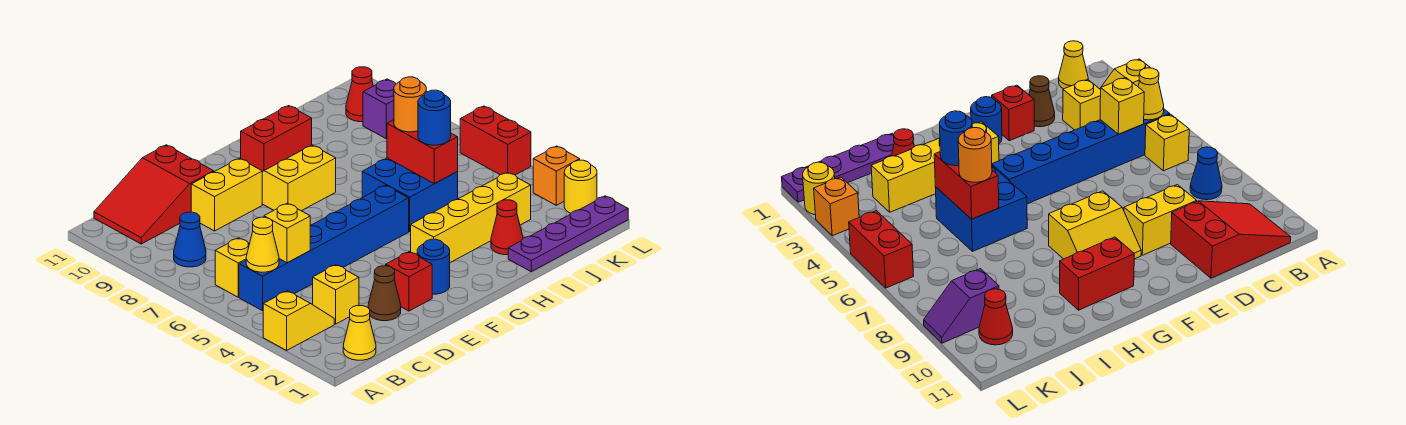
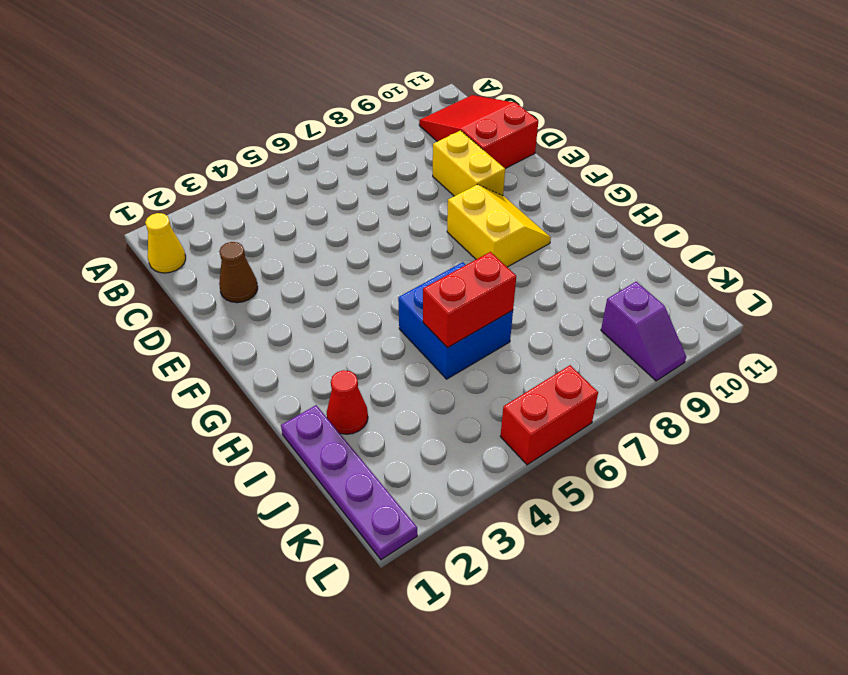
none -> yellow slope A3:B3 level 1 top A
none -> blue brick B5:G5 level 1
none -> yellow brick B6 level 1

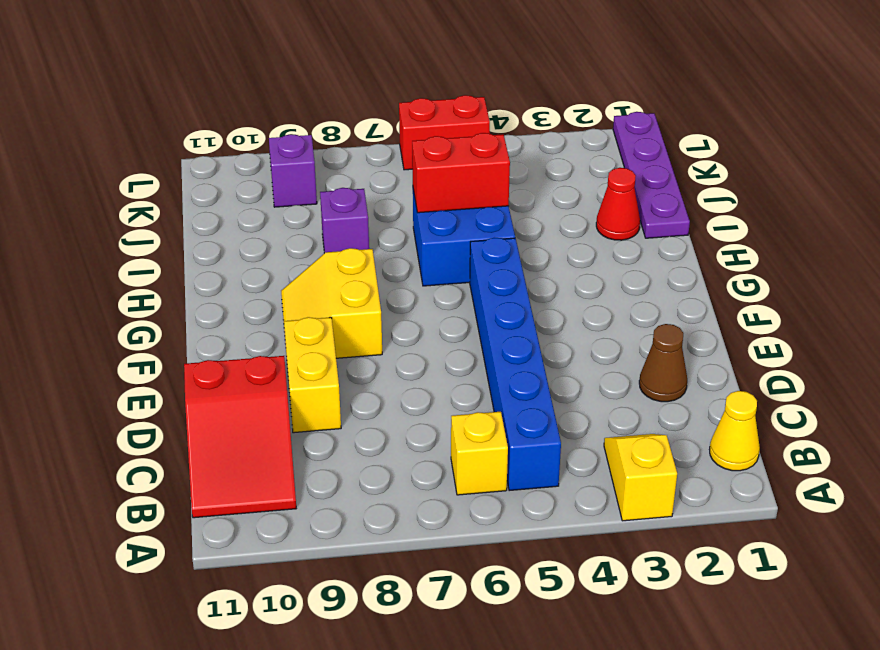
purple brick I8 level 1 -> none
none -> blue cone B8 level 1
none -> yellow brick C3 level 1
none -> red brick E2 level 1

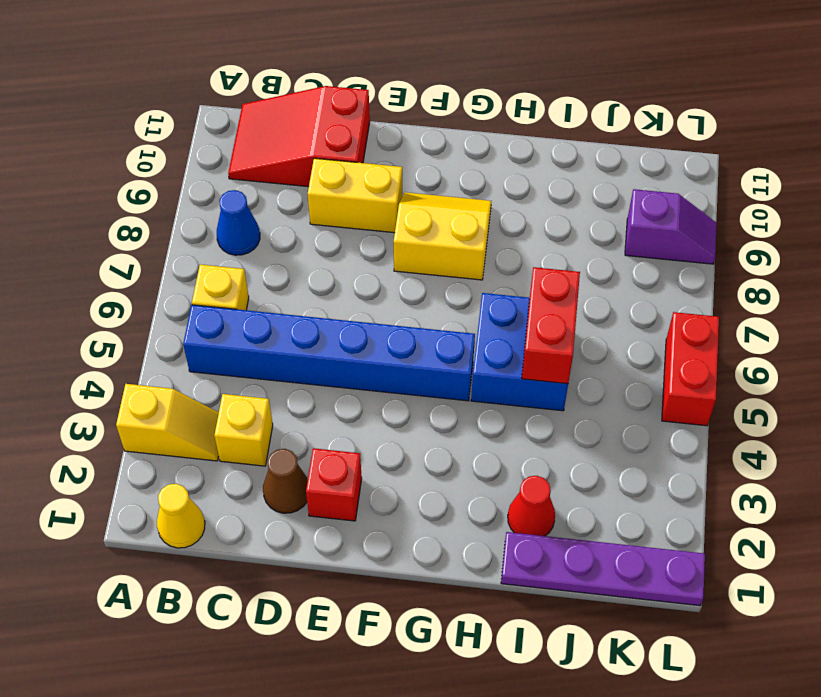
none -> blue round brick F2 level 1
none -> yellow brick G3:J3 level 1
none -> red brick G10:H10 level 1

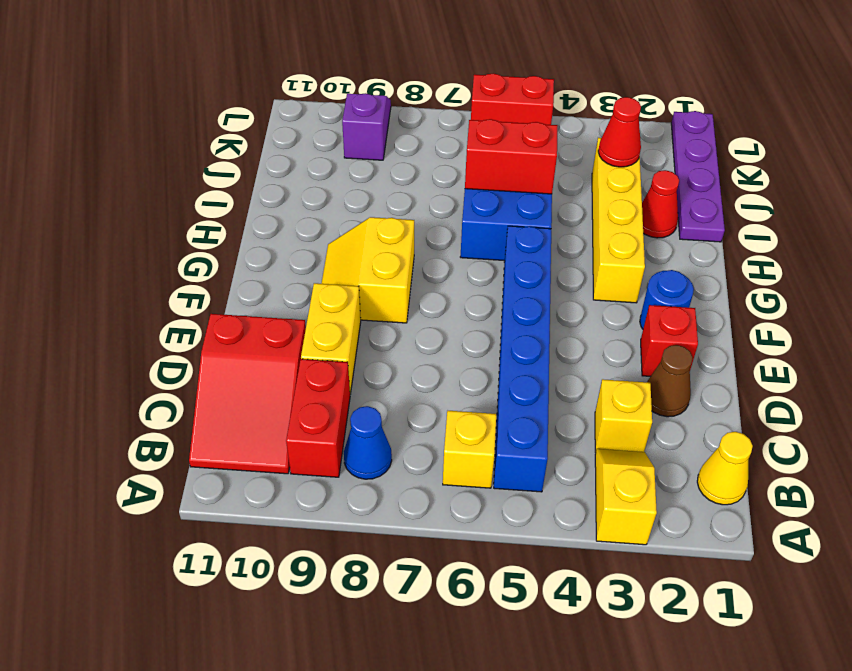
red brick B9:C9 level 1 -> red brick G10:H10 level 1
red cone J3 level 2 -> red cone K10 level 1
none -> yellow round brick L2 level 1
none -> orange brick L3 level 1
none -> yellow cone B5 level 2

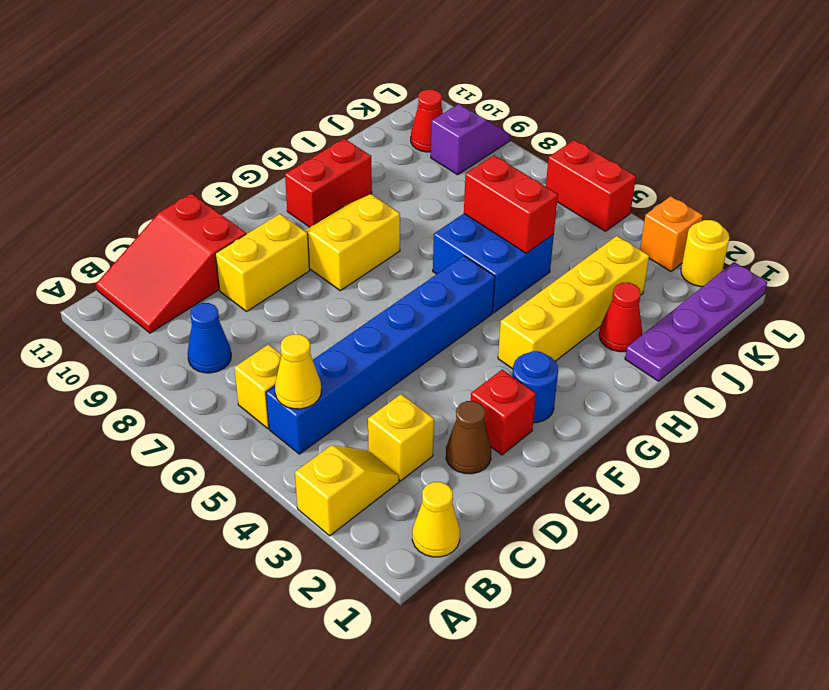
none -> yellow brick C5 level 2
none -> blue round brick I5 level 3
none -> orange round brick I6 level 3

